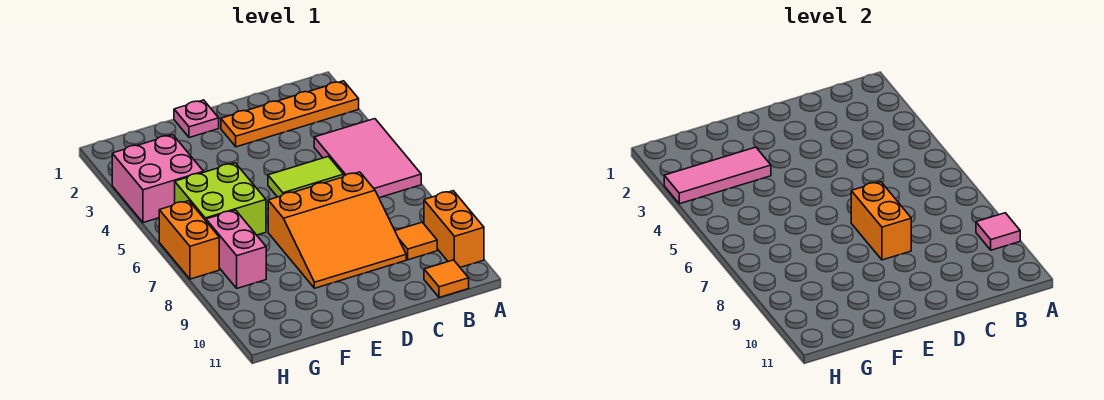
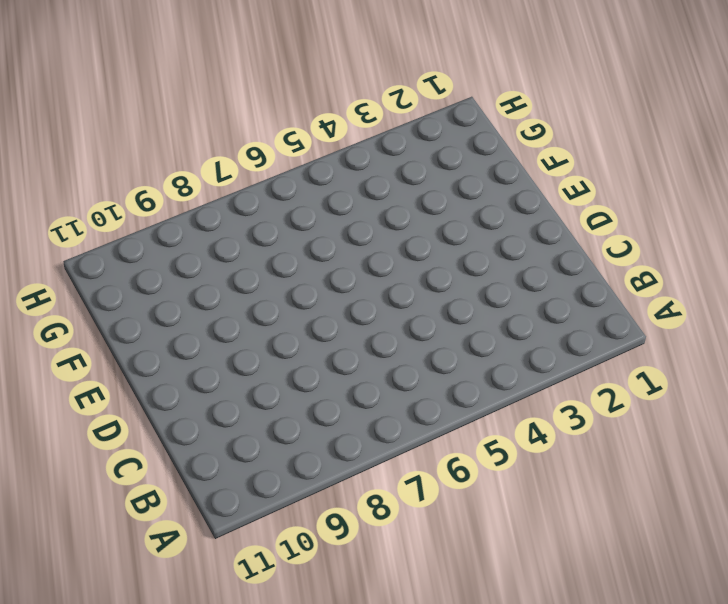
none -> orange plate A2:D2 level 1
none -> pink tile A4:B6 level 1
none -> orange brick A9:A10 level 1

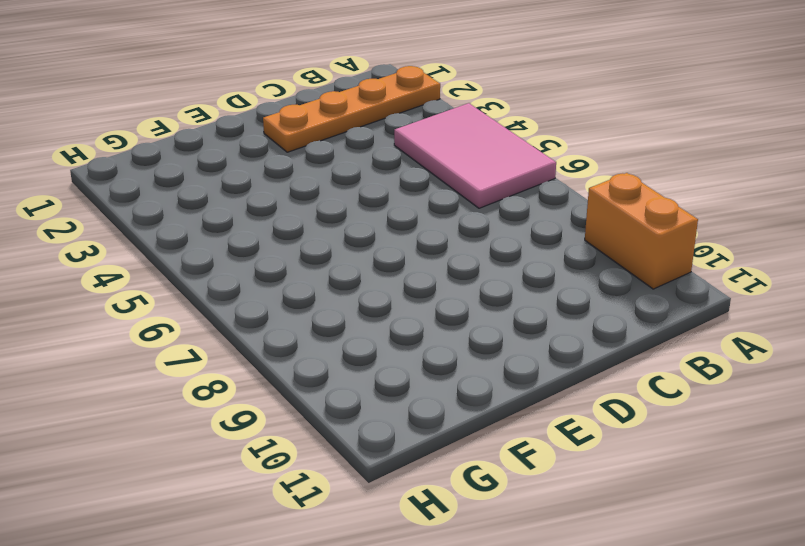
none -> orange tile B9 level 1
none -> orange tile B11 level 1
none -> lime tile C5:D5 level 1

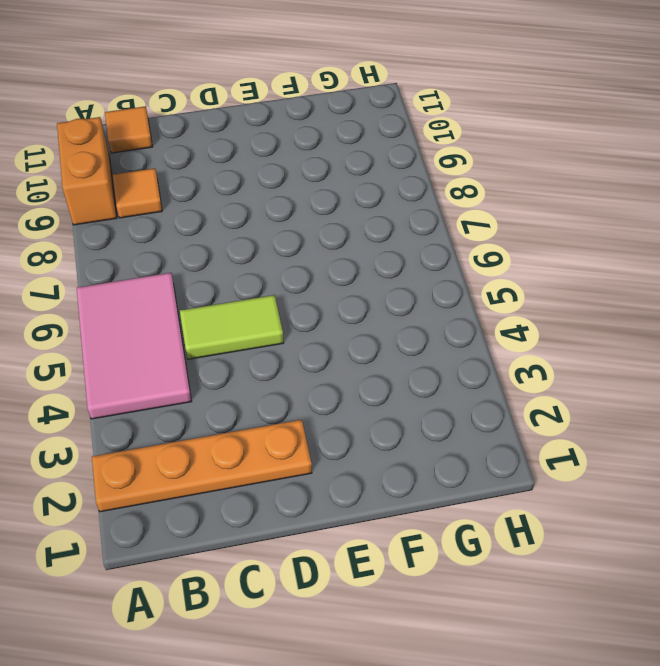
none -> orange slope C7:E9 level 1 top 7
none -> pink plate E1 level 1
none -> lime brick F5:G6 level 1

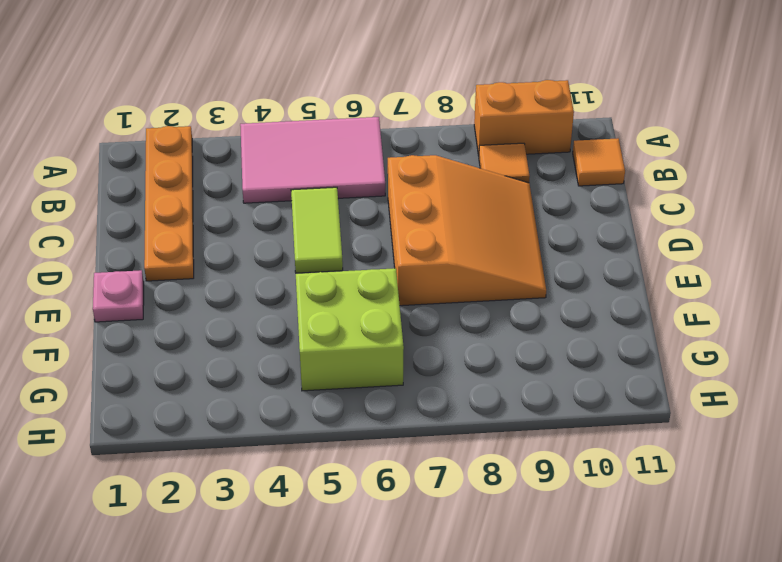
none -> pink brick G3:H4 level 1
none -> pink brick G7:G8 level 1
none -> orange brick H6:H7 level 1

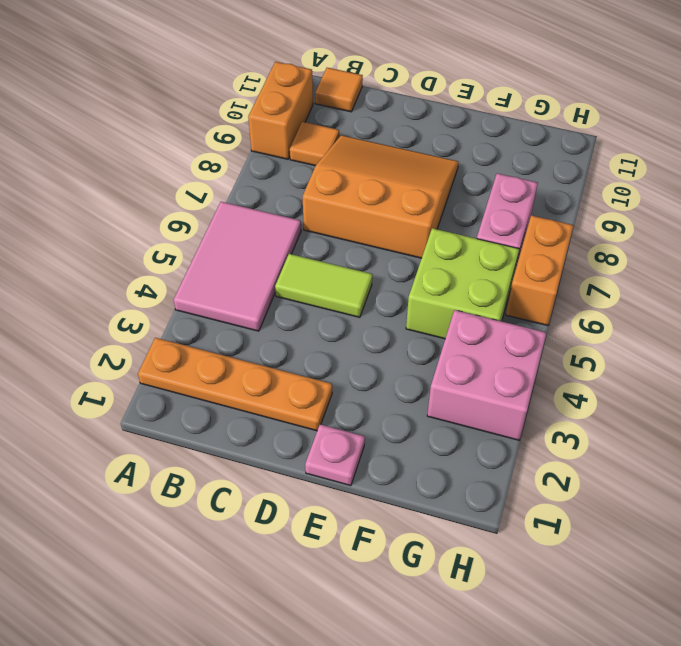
none -> pink tile A9 level 2
none -> orange brick D7:D8 level 2
none -> pink tile F3:H3 level 2

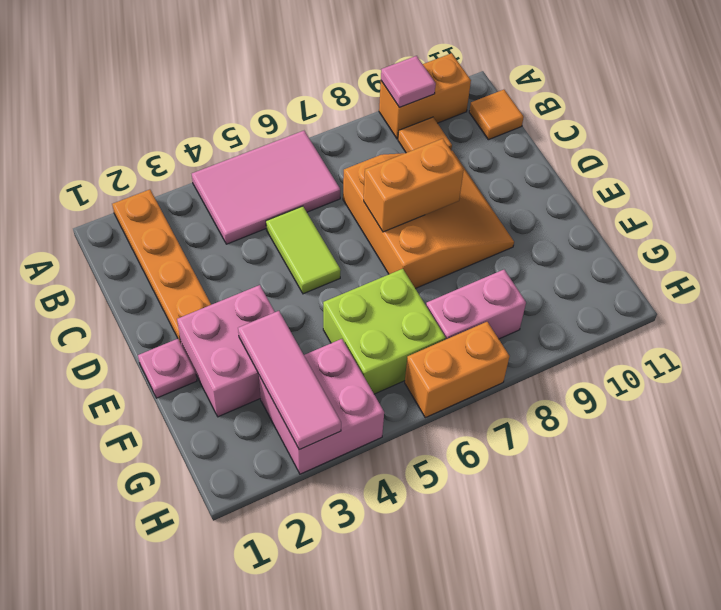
pink brick E2:F3 level 1 -> none

